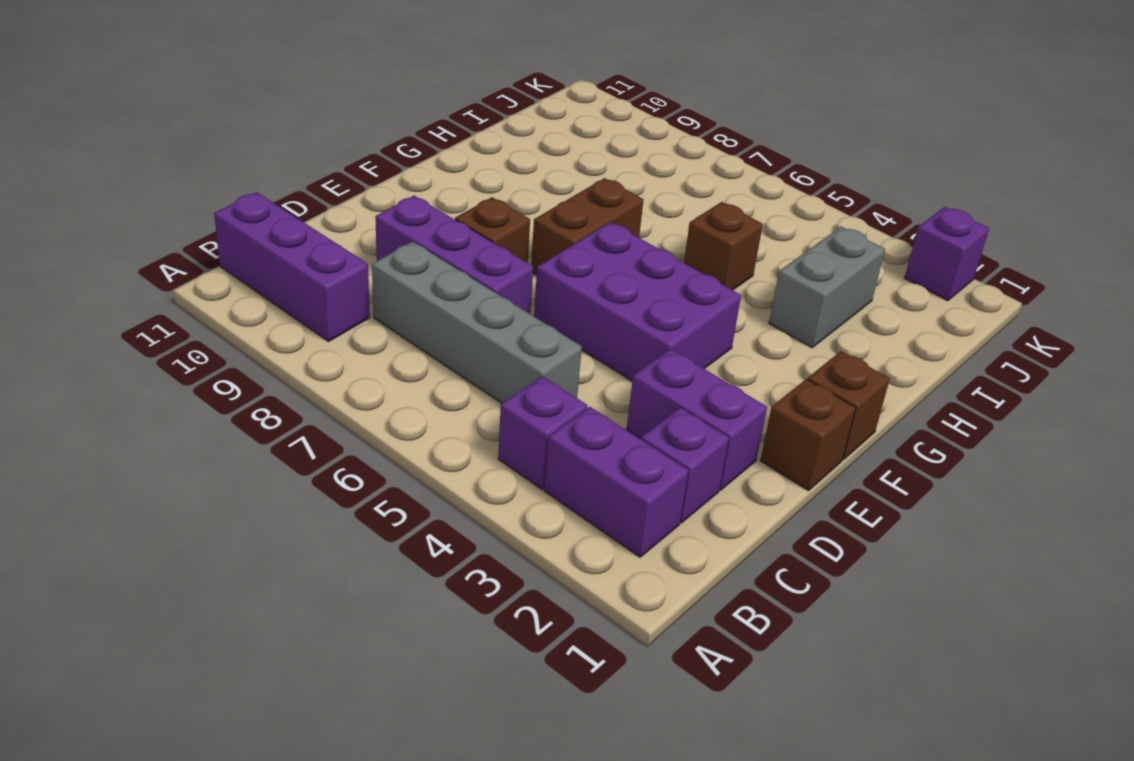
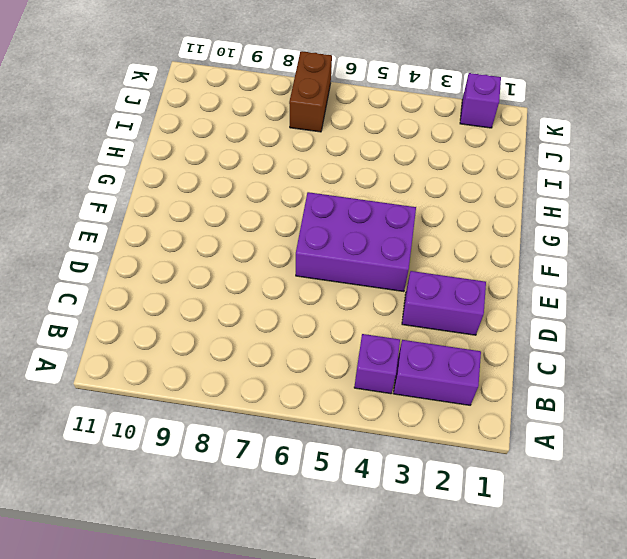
brown brick J7:K7 level 1 -> brown brick F7:G7 level 1
none -> purple brick B9:B11 level 1
none -> purple brick C2 level 1
none -> grey brick C5:C8 level 1

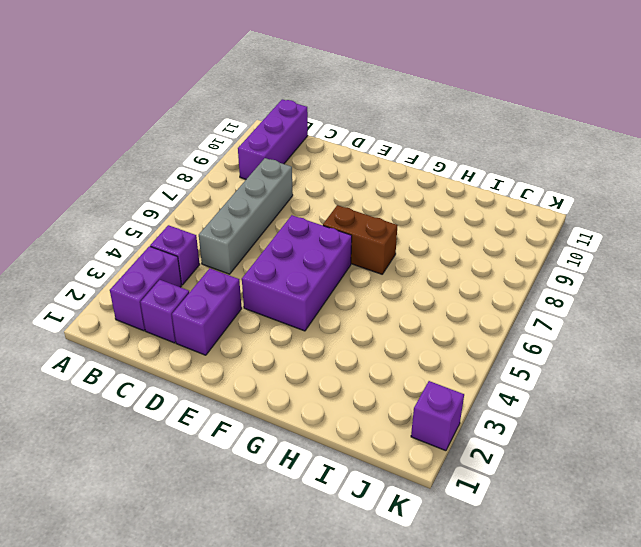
none -> purple brick D7:D9 level 1
none -> brown brick E1 level 1
none -> brown brick E8 level 1

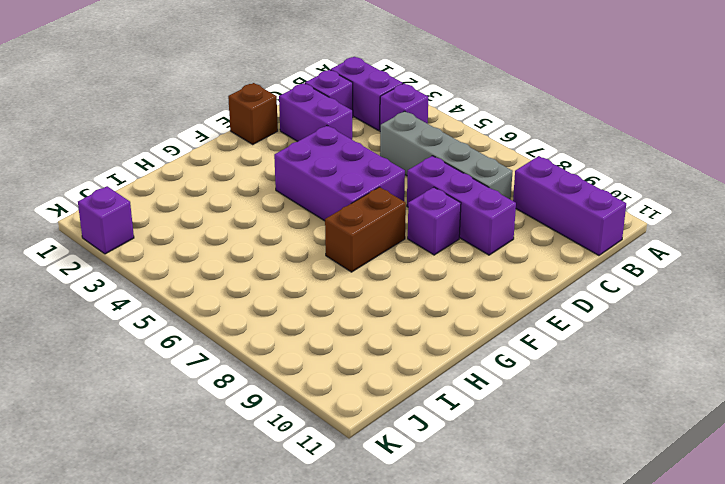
purple brick E8 level 1 -> brown brick E8 level 1
none -> brown brick F1 level 1
none -> grey brick H3:I3 level 1
none -> brown brick H5 level 1

